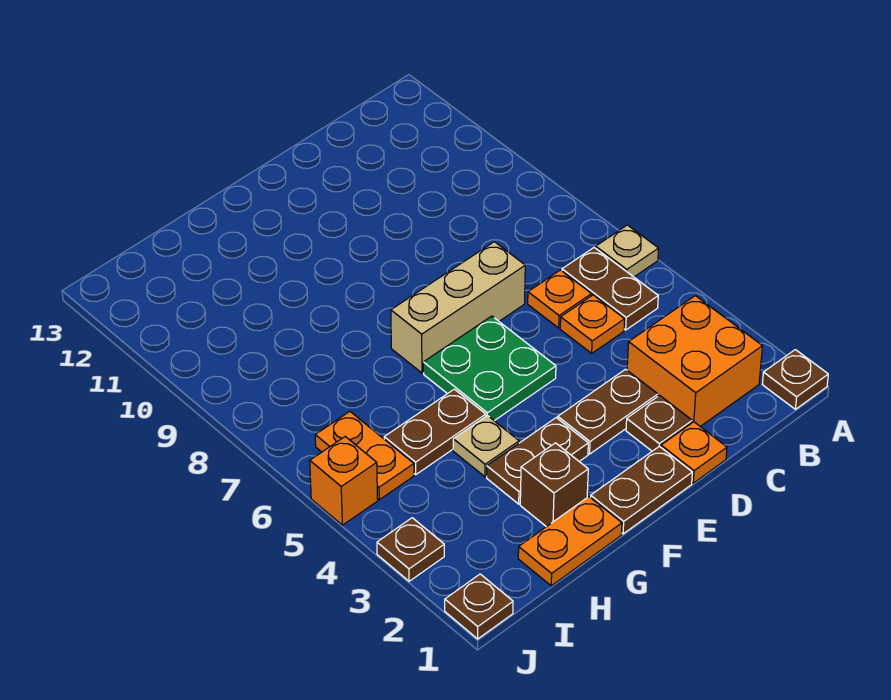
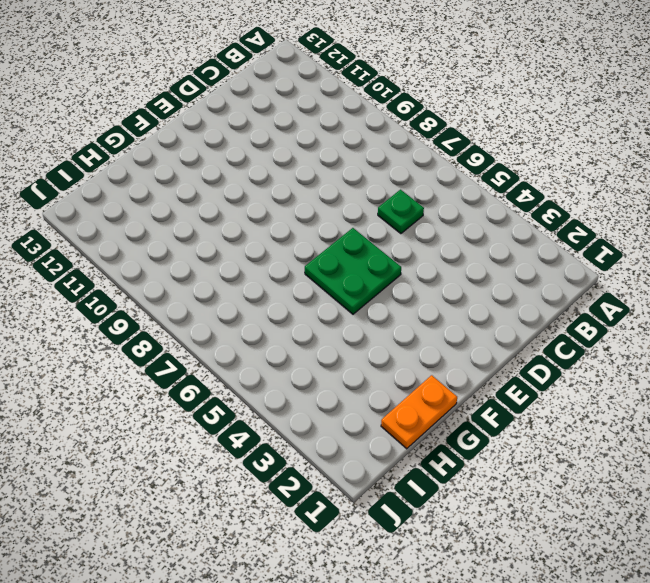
green plate C6 level 1 -> orange plate C6 level 1
none -> brown plate A1 level 1
none -> tan plate A6 level 1
none -> orange brick B2:C3 level 1

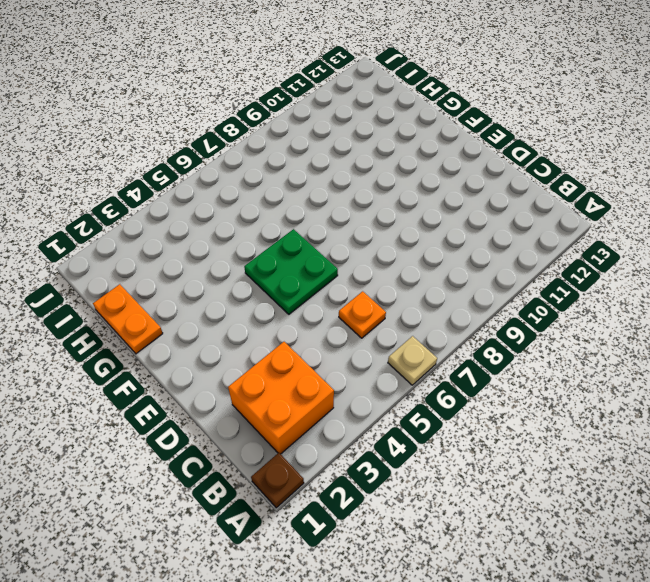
none -> brown plate B5:B6 level 1
none -> orange plate C5 level 1
none -> orange plate D1 level 1

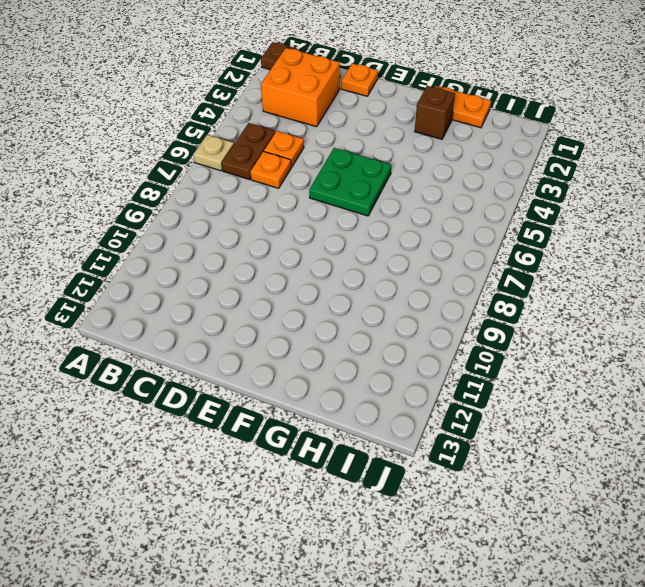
none -> brown plate D2 level 1
none -> brown plate D3:E3 level 1
none -> tan brick D7:F7 level 1

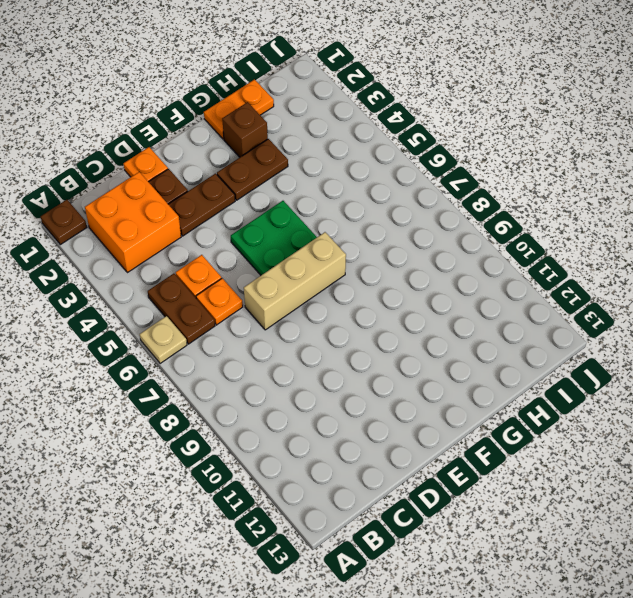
none -> brown plate E1:F1 level 1
none -> tan plate G4 level 1
none -> brown plate G5:H5 level 1

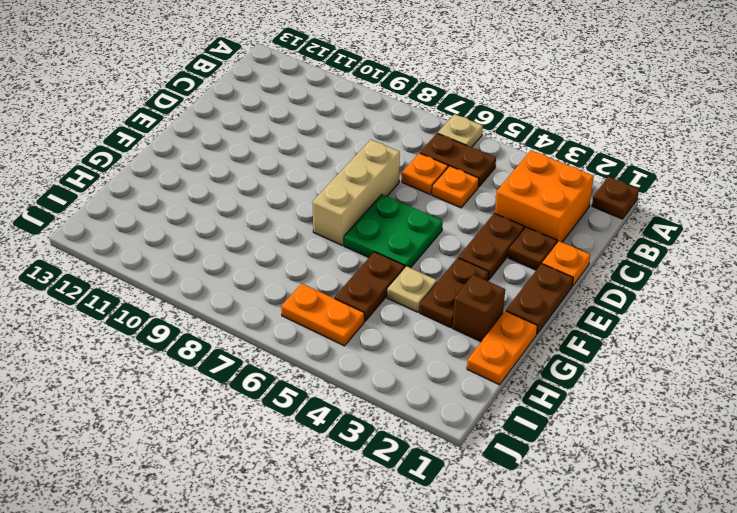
none -> brown plate J1 level 1
none -> brown plate J3 level 1
none -> orange brick J5 level 1

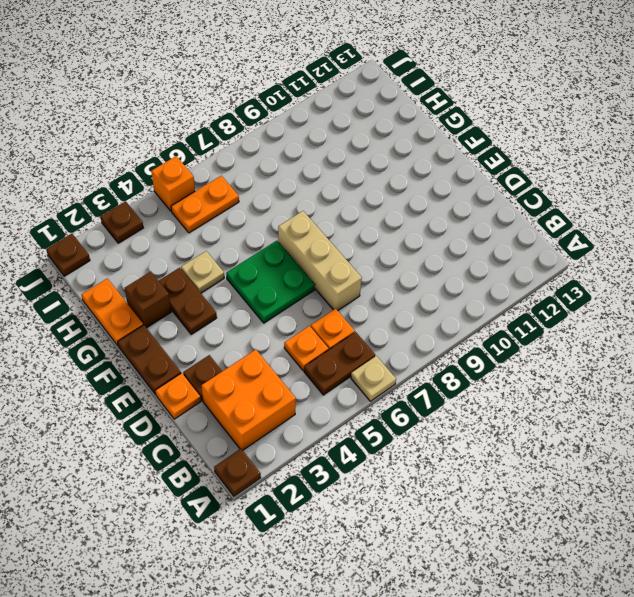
none -> brown plate D3:E3 level 1
none -> brown plate G5:H5 level 1

